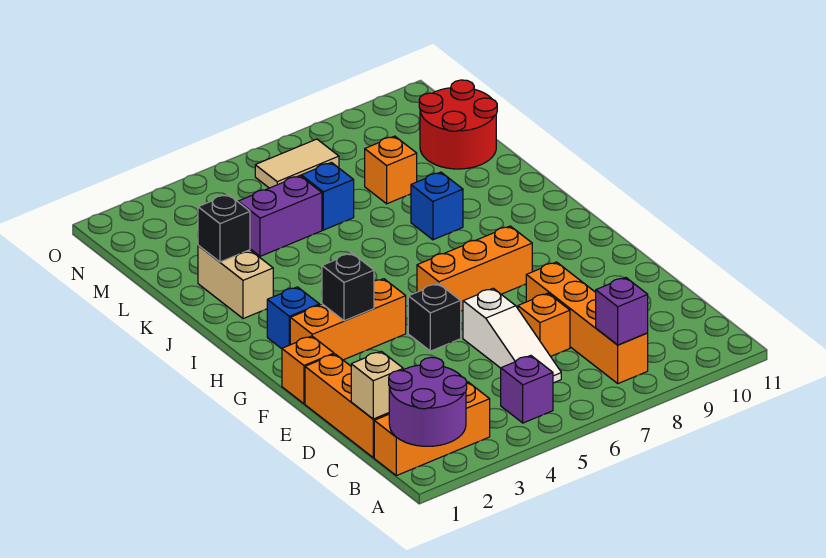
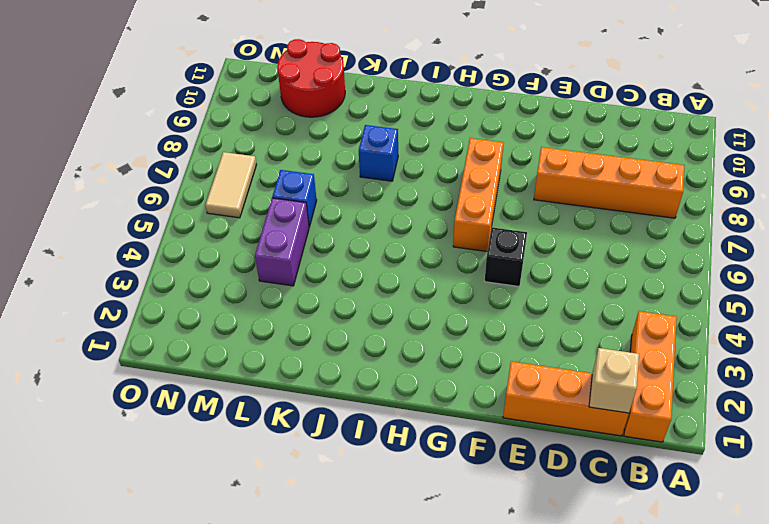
none -> purple brick B5 level 1
none -> white slope C6:E6 level 1 top E
none -> orange brick D7 level 1

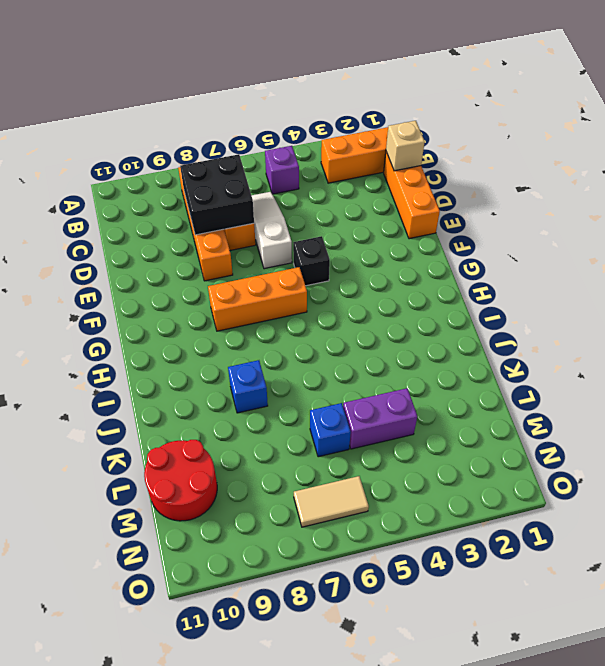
black brick C7:D8 level 2 -> none
none -> orange brick F1 level 1
none -> orange brick G2:G4 level 1
none -> blue brick H2 level 1

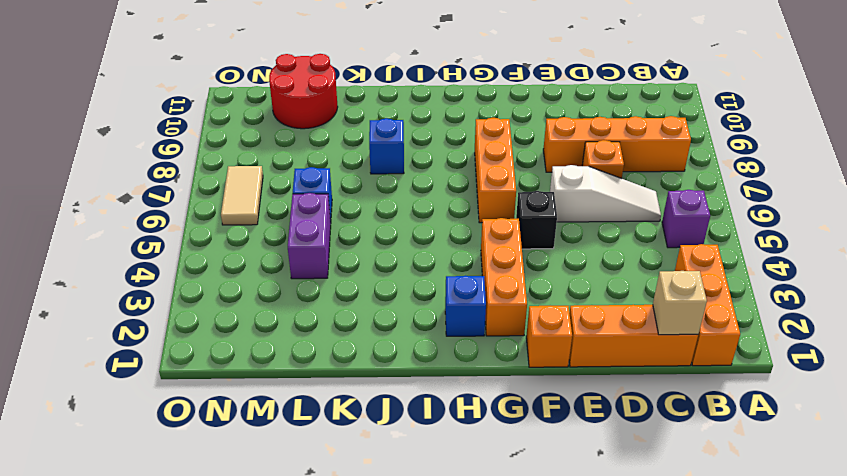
none -> tan brick J2:K2 level 1
none -> orange brick L8 level 1
none -> purple round brick A1:B2 level 2

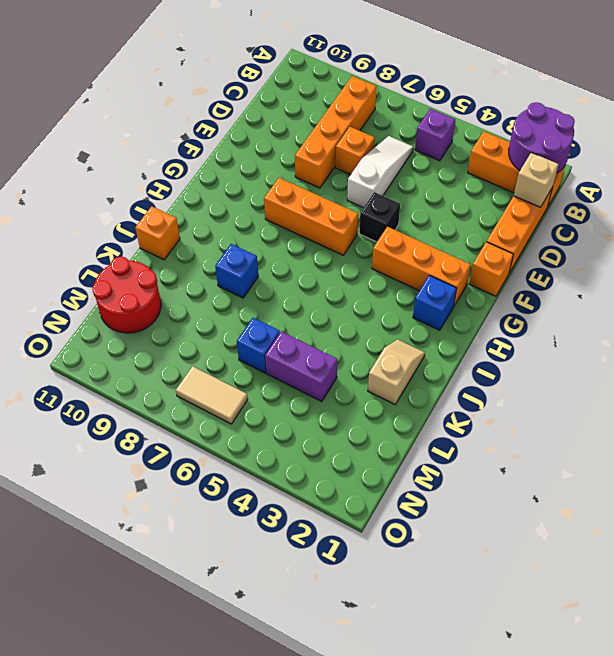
tan slope J2:K2 level 1 top K -> tan brick J2:K2 level 1
orange brick J11 level 1 -> orange brick L8 level 1
none -> purple brick B8 level 2
none -> black brick G3 level 2
none -> black brick K2 level 2

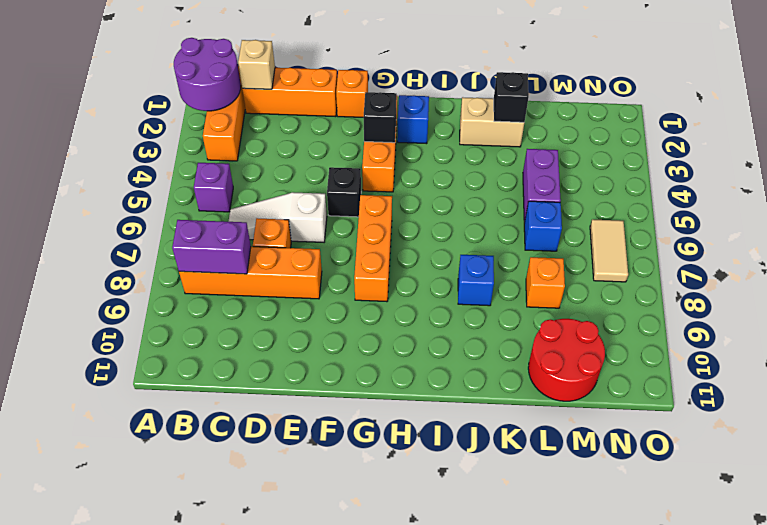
purple brick B8:C8 level 2 -> purple brick B8 level 2

